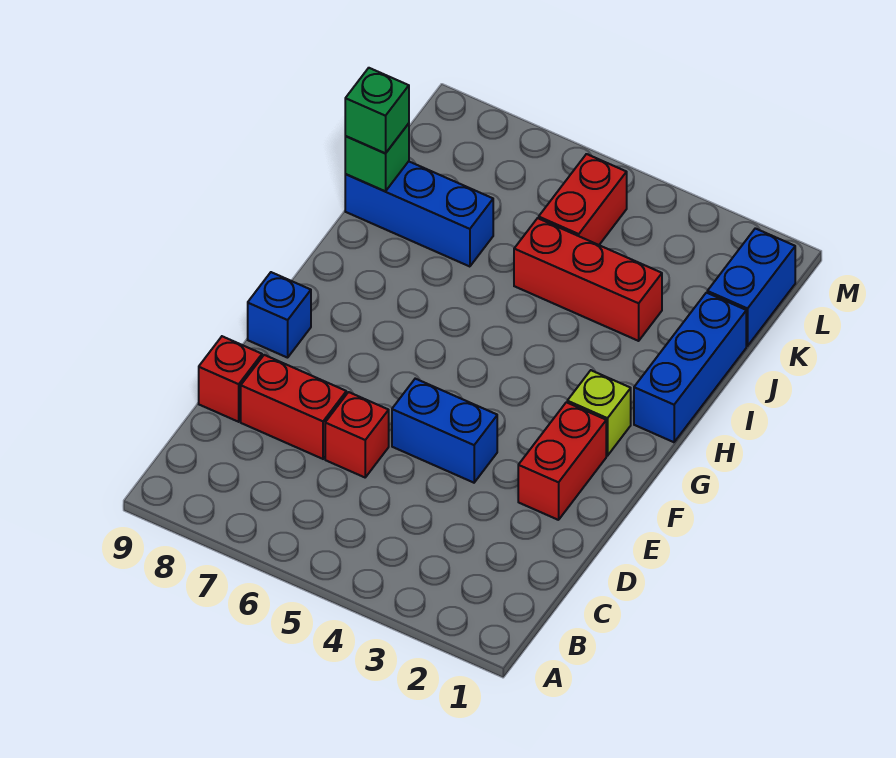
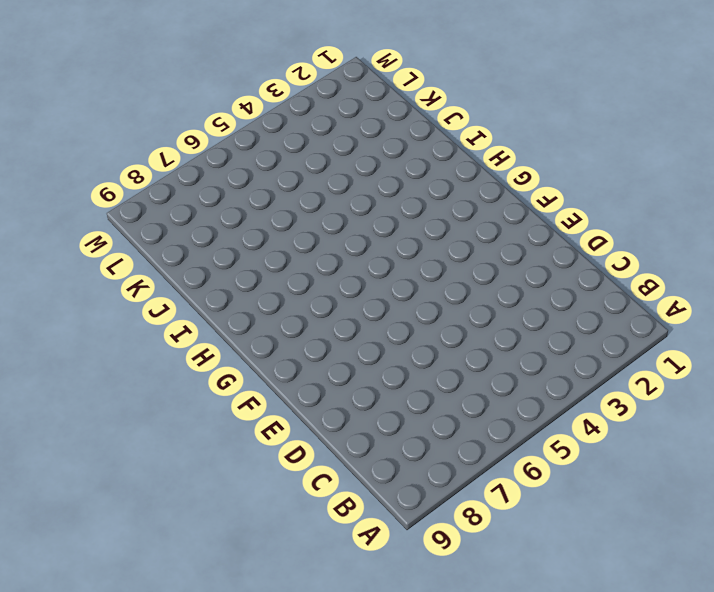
none -> red brick D6 level 1
none -> red brick D7:D8 level 1
none -> red brick D9 level 1

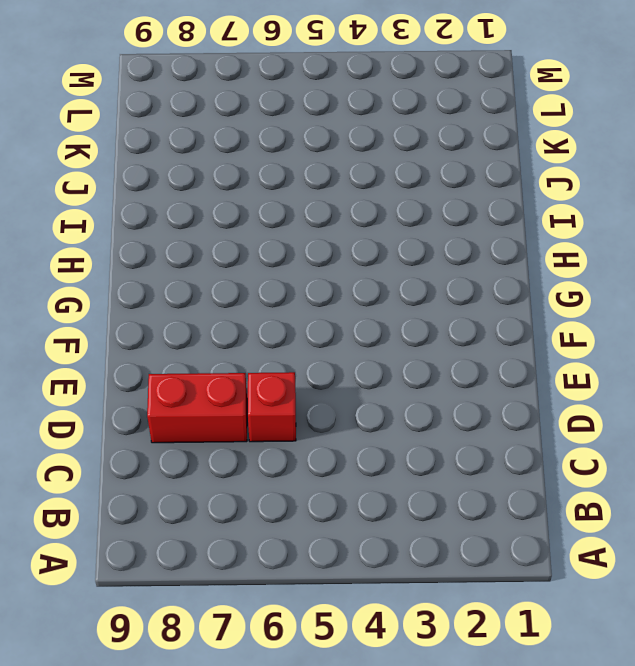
none -> red brick D9 level 1
none -> red brick E2:F2 level 1
none -> blue brick E4:E5 level 1

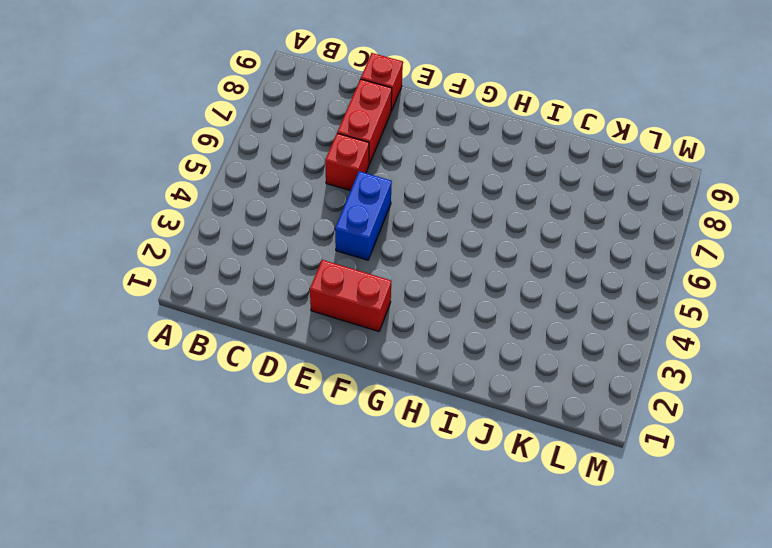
none -> blue brick F9 level 1
none -> lime brick G2 level 1
none -> blue brick H1:J1 level 1

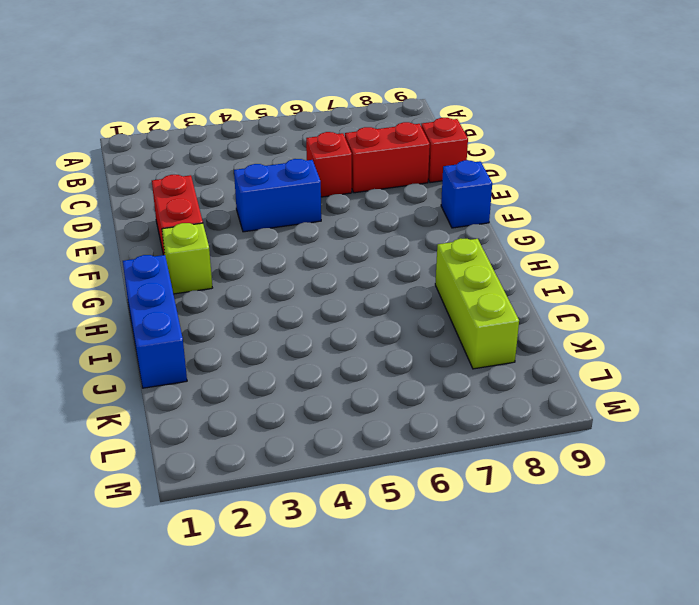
lime brick I8:K8 level 1 -> blue brick J7:J9 level 1
none -> red brick J3:J5 level 1
none -> blue brick K1:L1 level 1
none -> red brick K5:L5 level 1

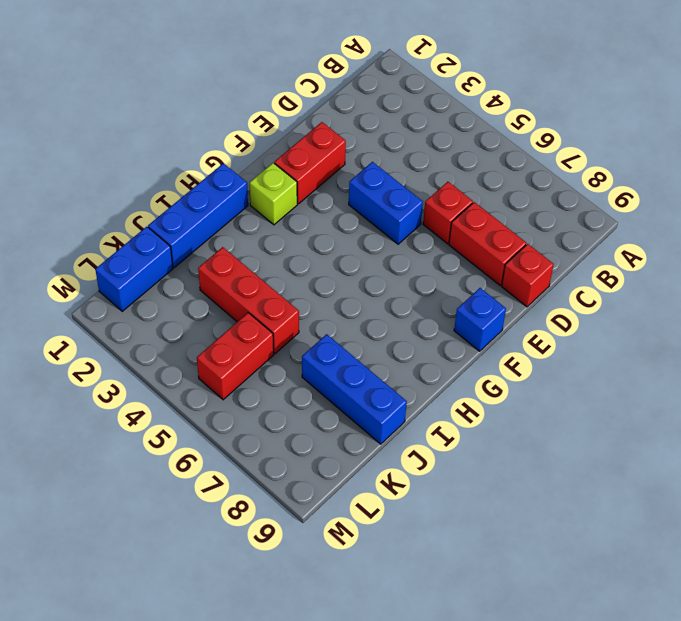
none -> green brick J9 level 2
none -> green brick J9 level 3

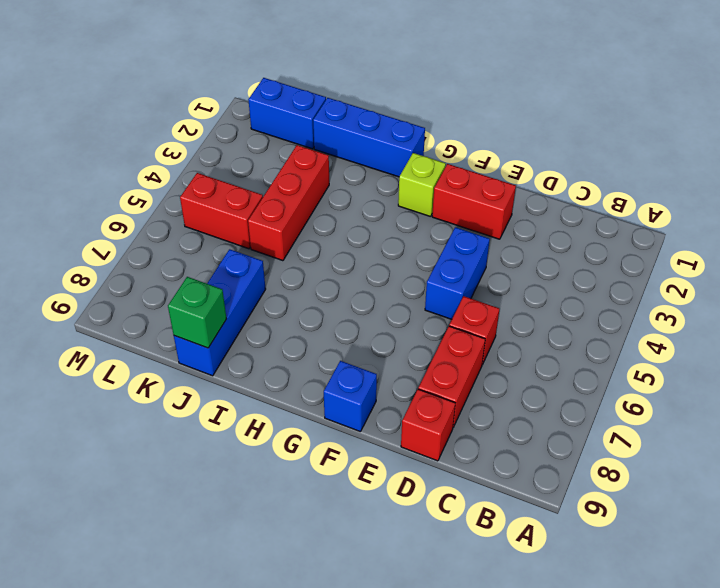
none -> green brick J9 level 3

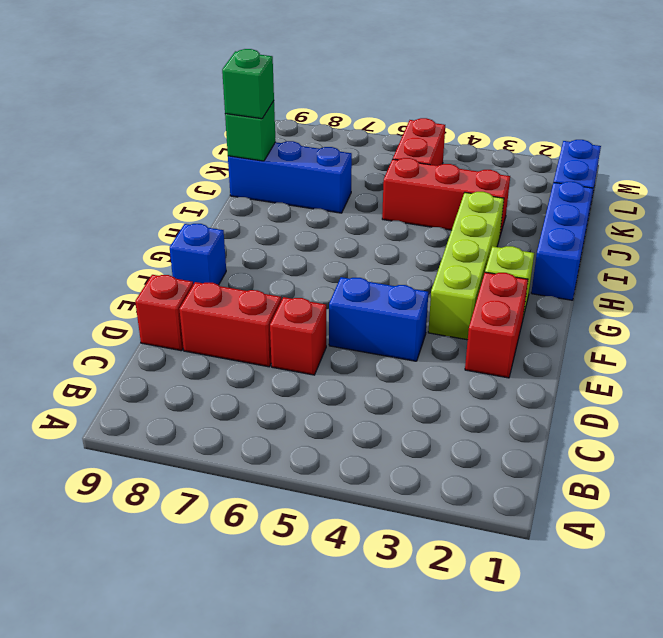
lime brick F3:I3 level 1 -> none

